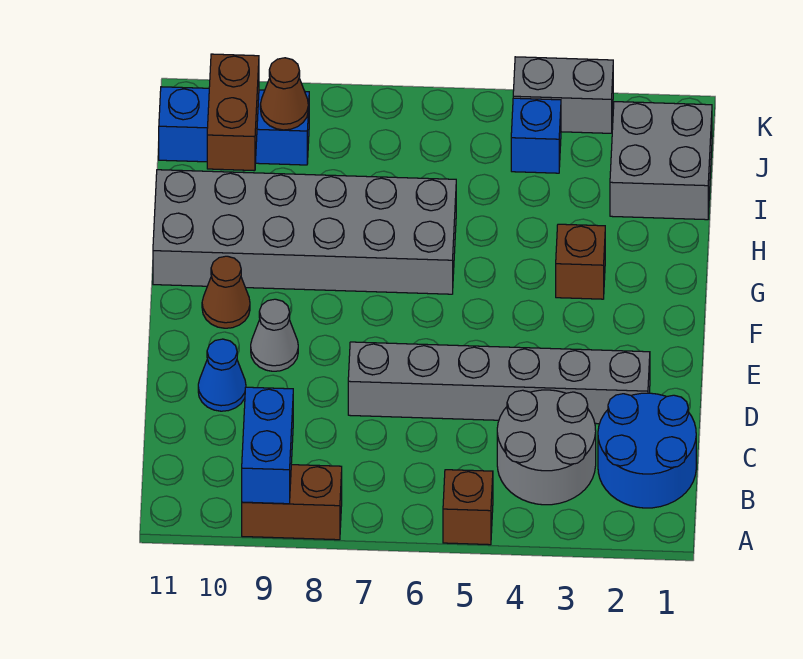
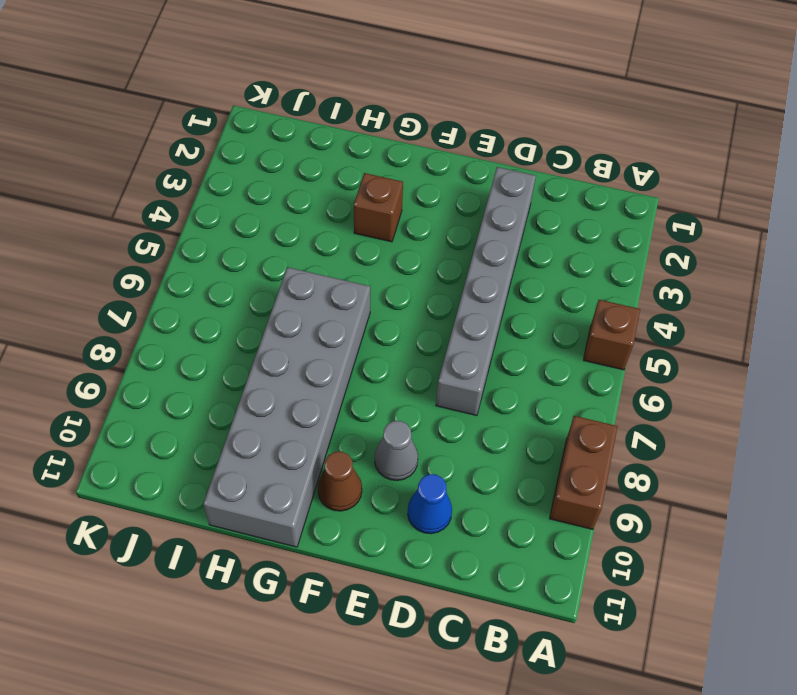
none -> blue round brick B1:C2 level 1
none -> grey round brick B3:C4 level 1
none -> grey brick I1:J2 level 1

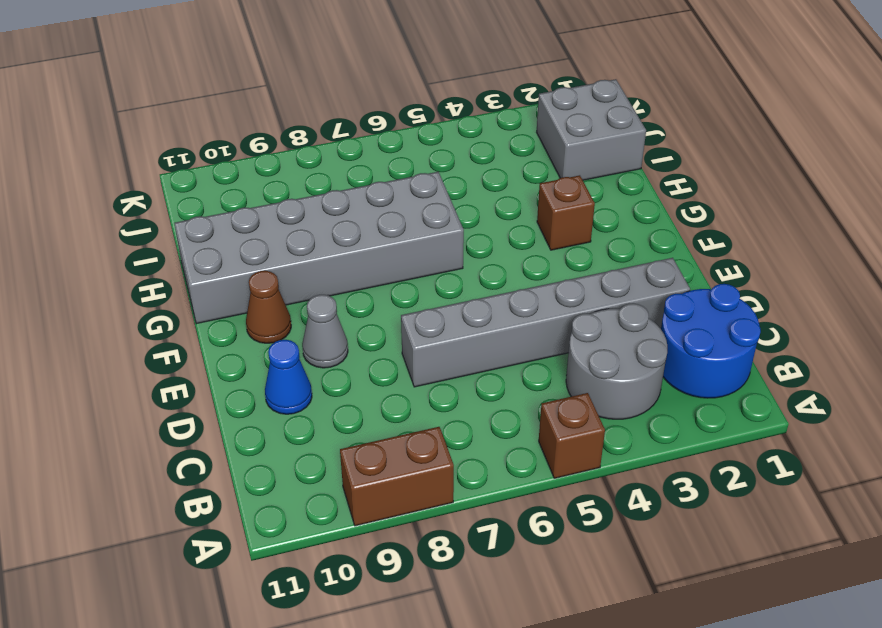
none -> blue brick J4 level 1
none -> blue brick J9:J11 level 1
none -> grey brick K3:K4 level 1

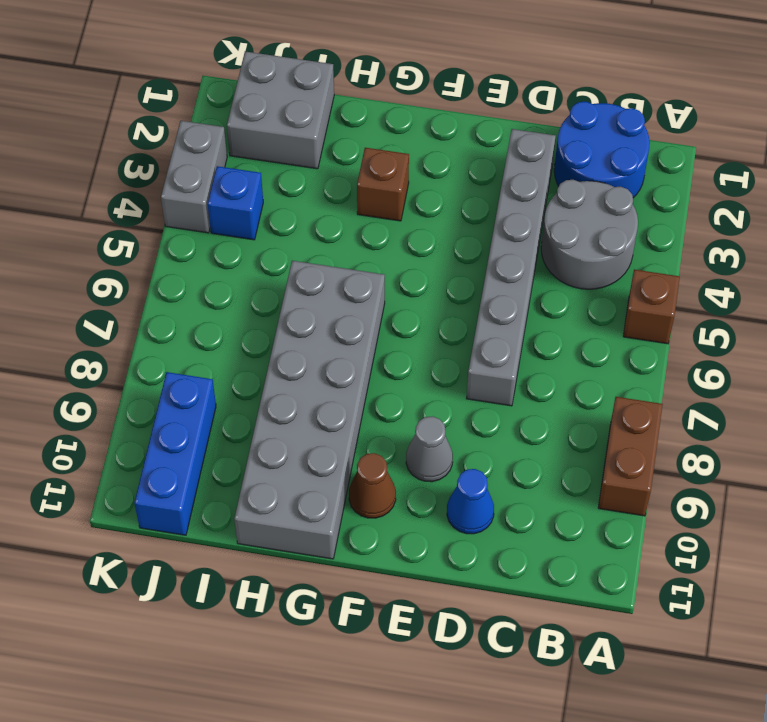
none -> blue brick A9:B9 level 2
none -> brown brick I10:J10 level 2
none -> brown cone J9 level 2

